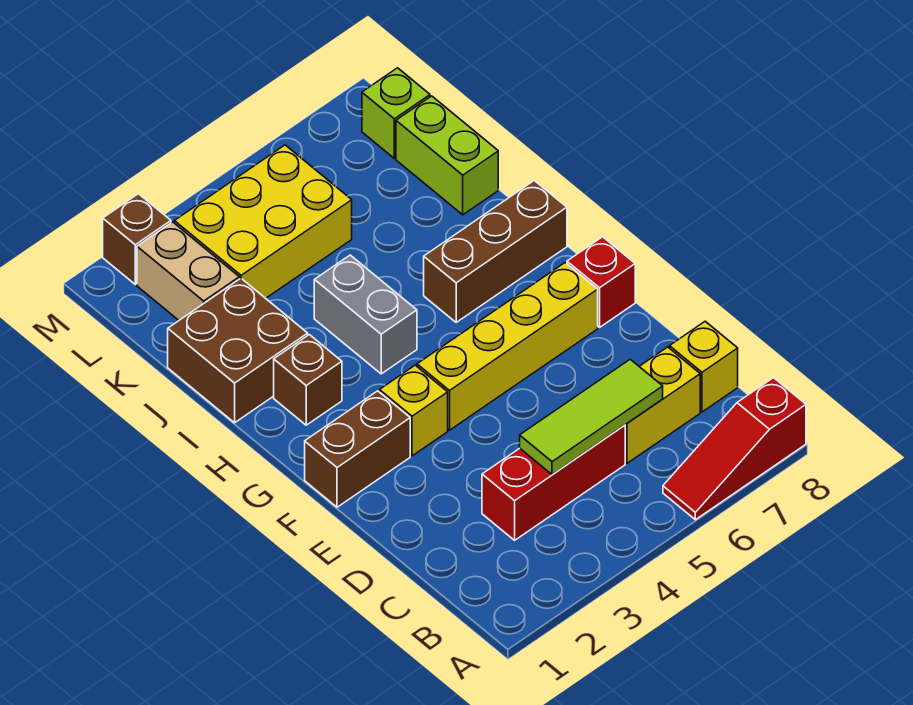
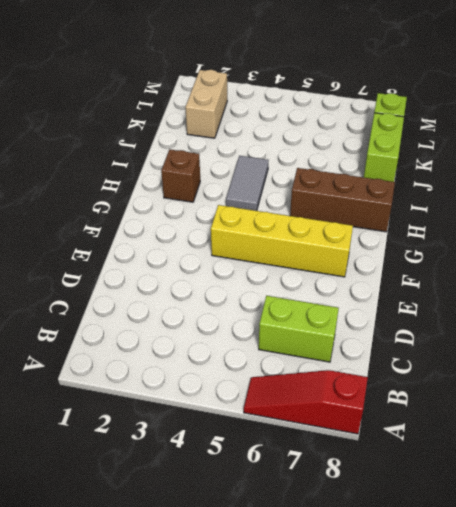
lime brick C6:C7 level 1 -> yellow brick C6:C7 level 1
grey tile H4:I4 level 1 -> grey brick H4:I4 level 1
none -> red brick C3:C5 level 1
none -> yellow brick C8 level 1
none -> brown brick F1:F2 level 1

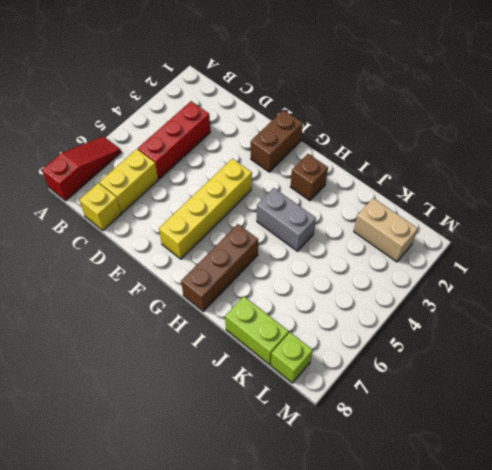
none -> yellow brick F3 level 1
none -> red brick F8 level 1
none -> brown brick I1:J2 level 1

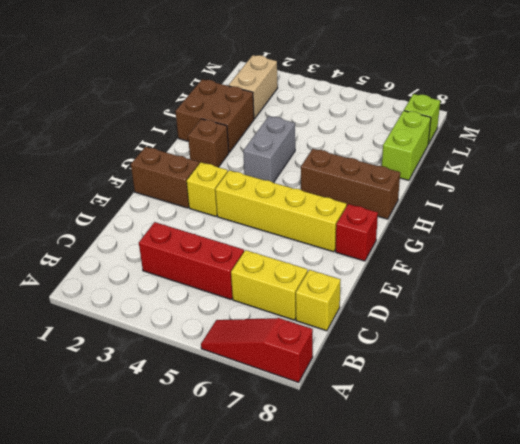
none -> yellow brick K3:L5 level 1
none -> brown brick M2 level 1
none -> lime tile C4:C6 level 2

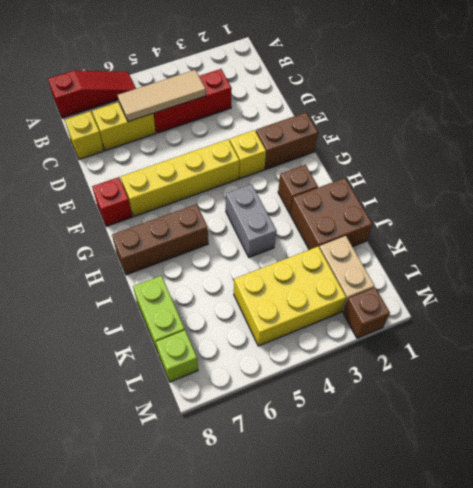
tan tile C4:C6 level 2 -> lime tile C4:C6 level 2

